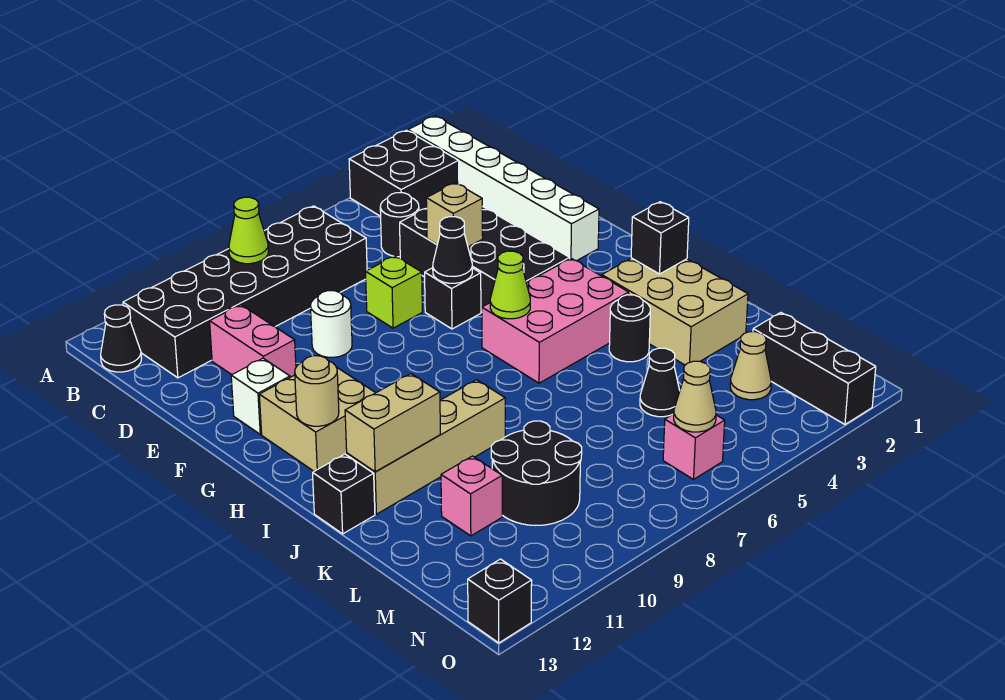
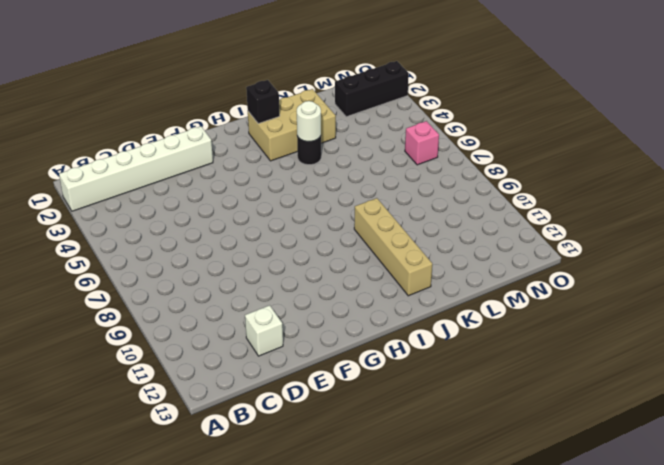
white brick D12 level 1 -> white brick F12 level 1
white round brick J4 level 2 -> white round brick E9 level 1
none -> black brick A3:B4 level 1
none -> black brick B7:C12 level 1
none -> black cone B13 level 1
none -> black round brick C5 level 1

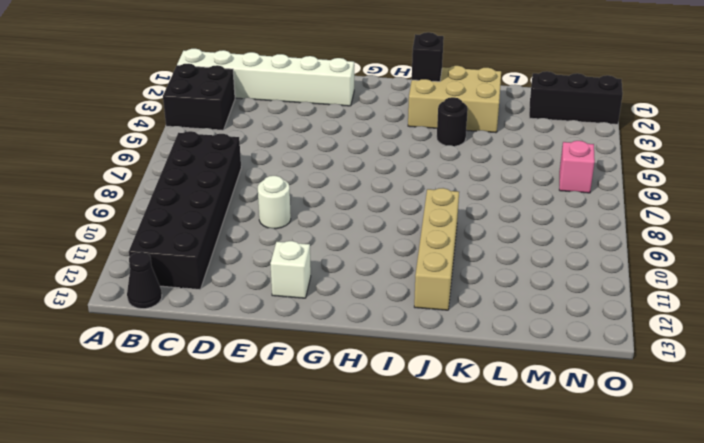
none -> black round brick C5 level 1
none -> black brick D4:G5 level 1
none -> pink brick D11:E11 level 1
none -> lime brick E7 level 1

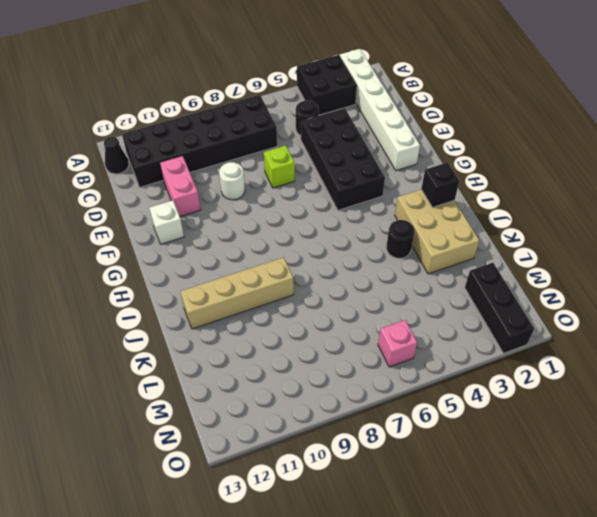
none -> black brick F6 level 1
none -> tan brick G11:H12 level 1
none -> pink brick H4:I6 level 1
none -> black brick J13 level 1

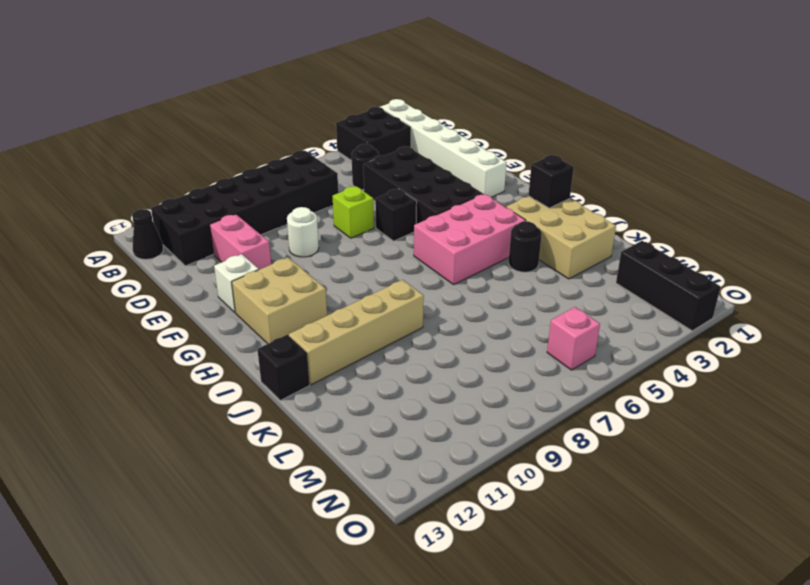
none -> black cone L5 level 1
none -> black round brick L9:M10 level 1
none -> pink brick L11 level 1
none -> tan cone M3 level 1

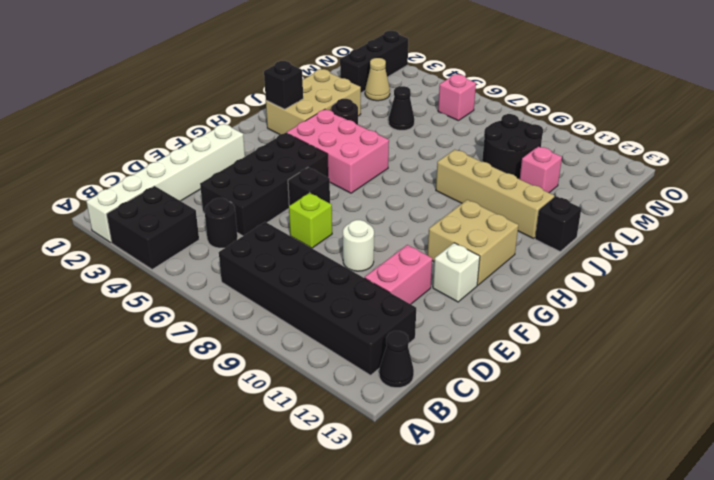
none -> black brick O13 level 1
none -> lime cone B9 level 2
none -> tan brick E5 level 2
none -> black cone F6 level 2

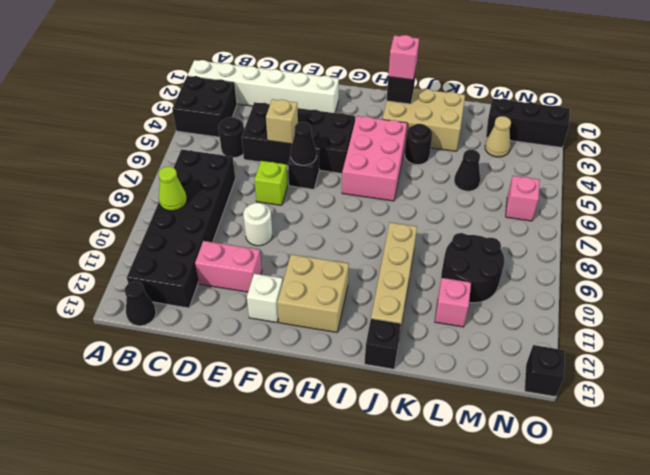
pink brick I2 level 3 -> none
none -> lime cone H6 level 2
none -> tan round brick H12 level 2
none -> tan brick J11:J12 level 2
none -> tan cone N6 level 2

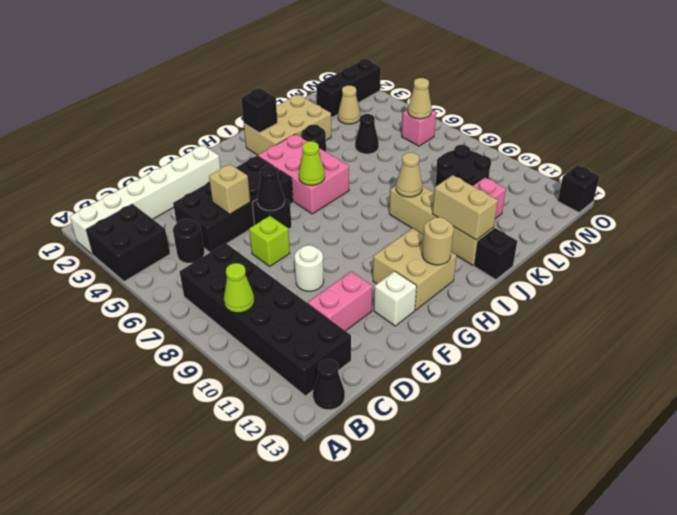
tan cone J9 level 2 -> none

